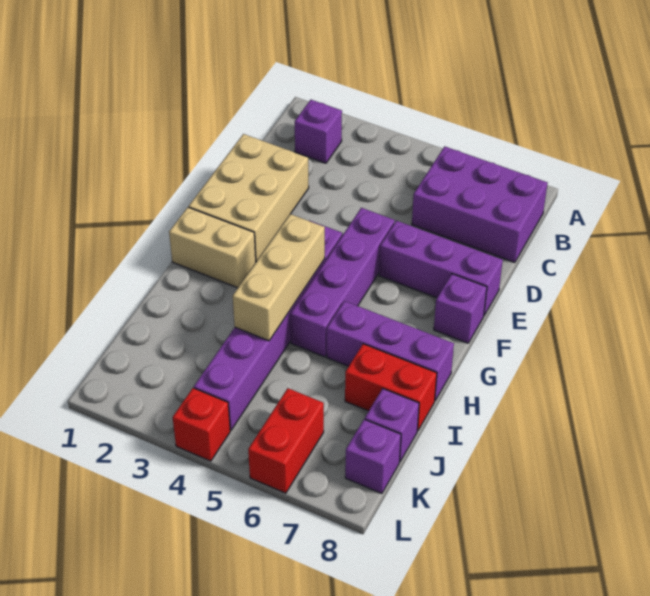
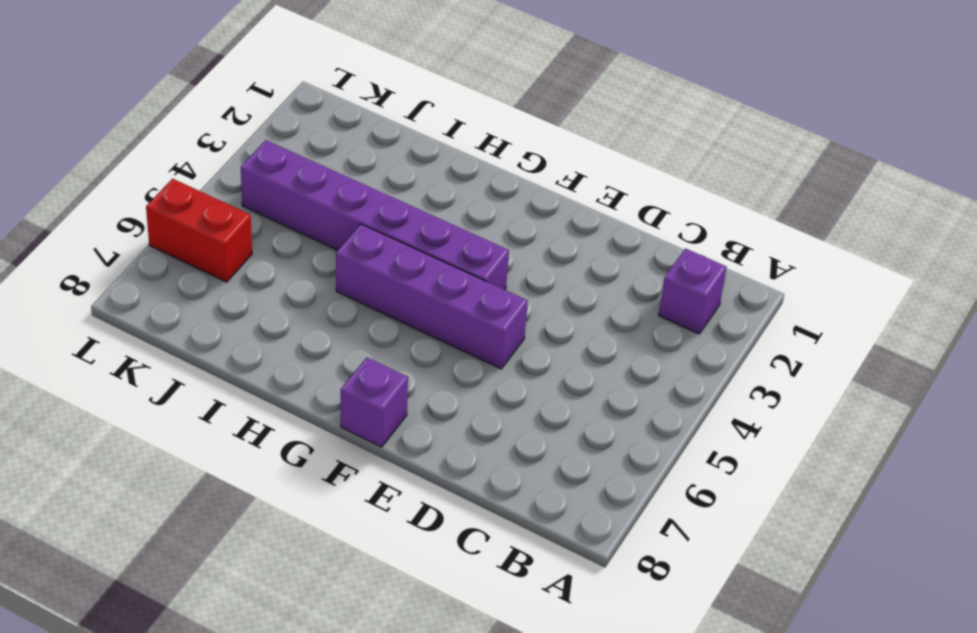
none -> purple brick B6:C8 level 1
none -> tan brick D1:F2 level 1
none -> purple brick E6:E8 level 1

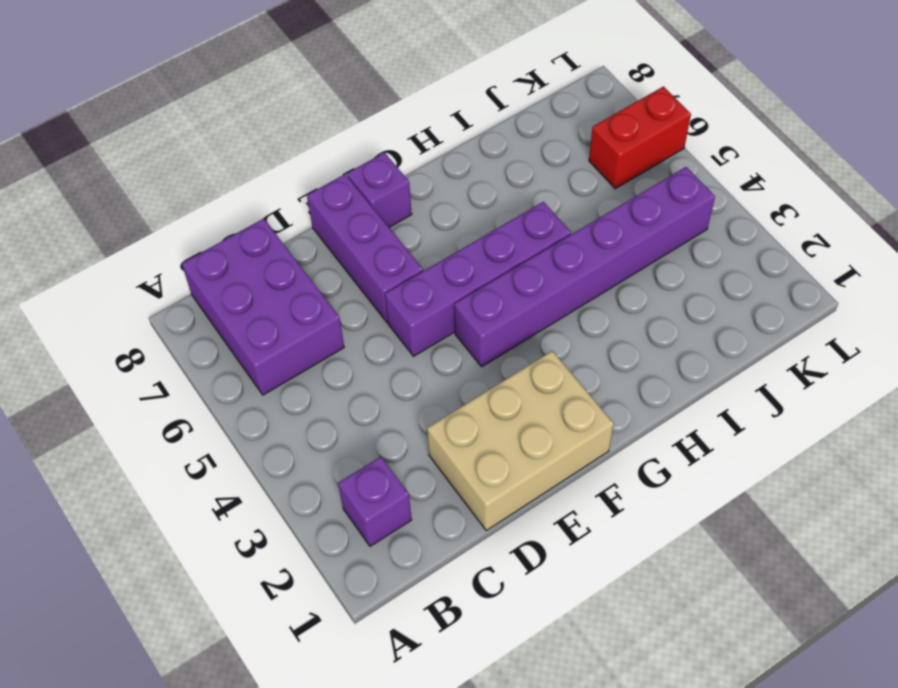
none -> tan brick G1:G2 level 1
none -> purple brick H6:H8 level 1
none -> red brick I7:I8 level 1

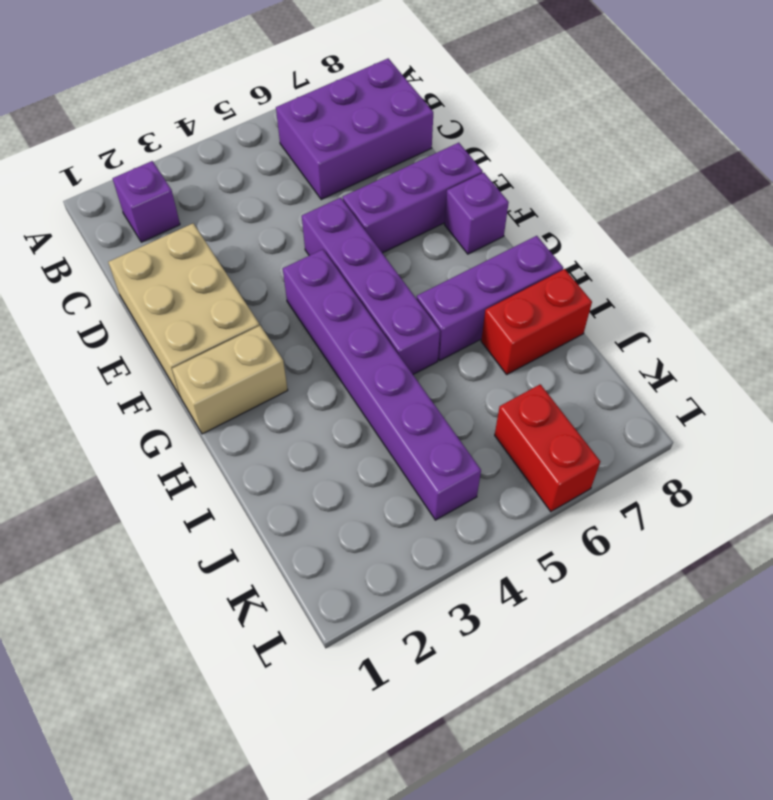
none -> purple brick J8 level 1
none -> purple brick K8 level 1
none -> red brick L4 level 1

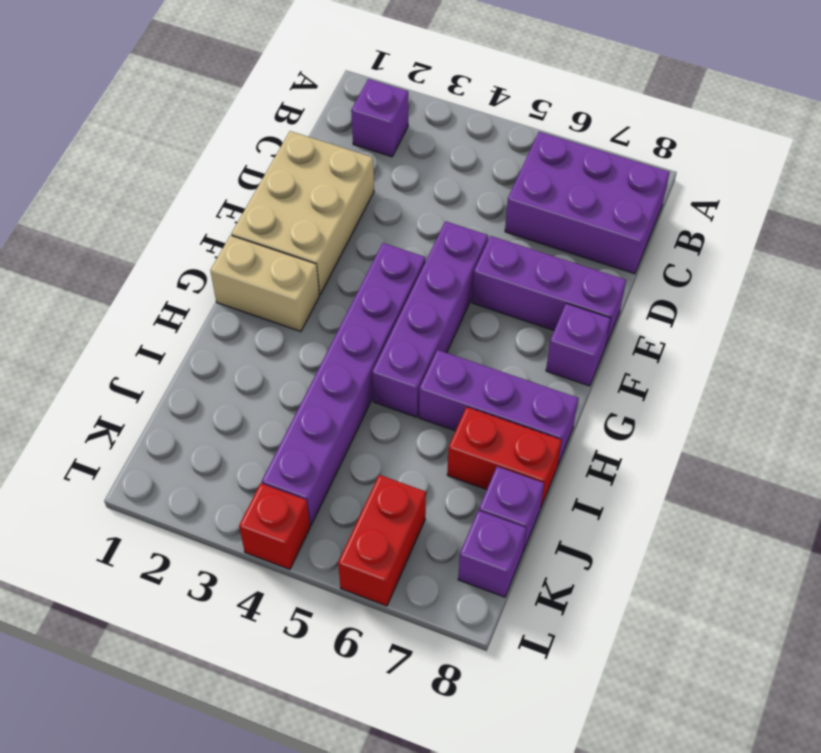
none -> tan brick G4:I4 level 2

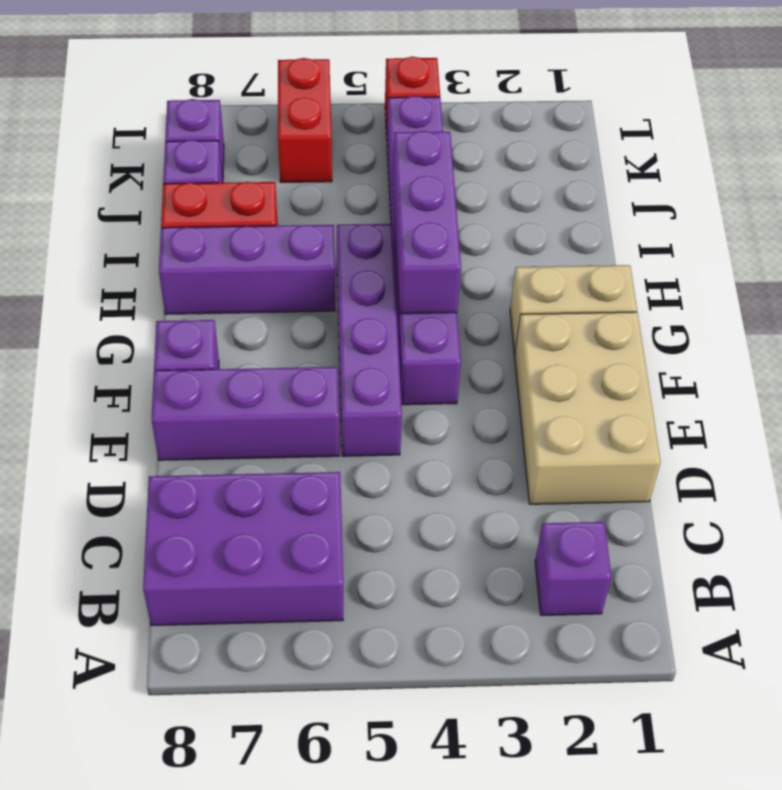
purple brick G4:I4 level 2 -> tan brick G4:I4 level 2

